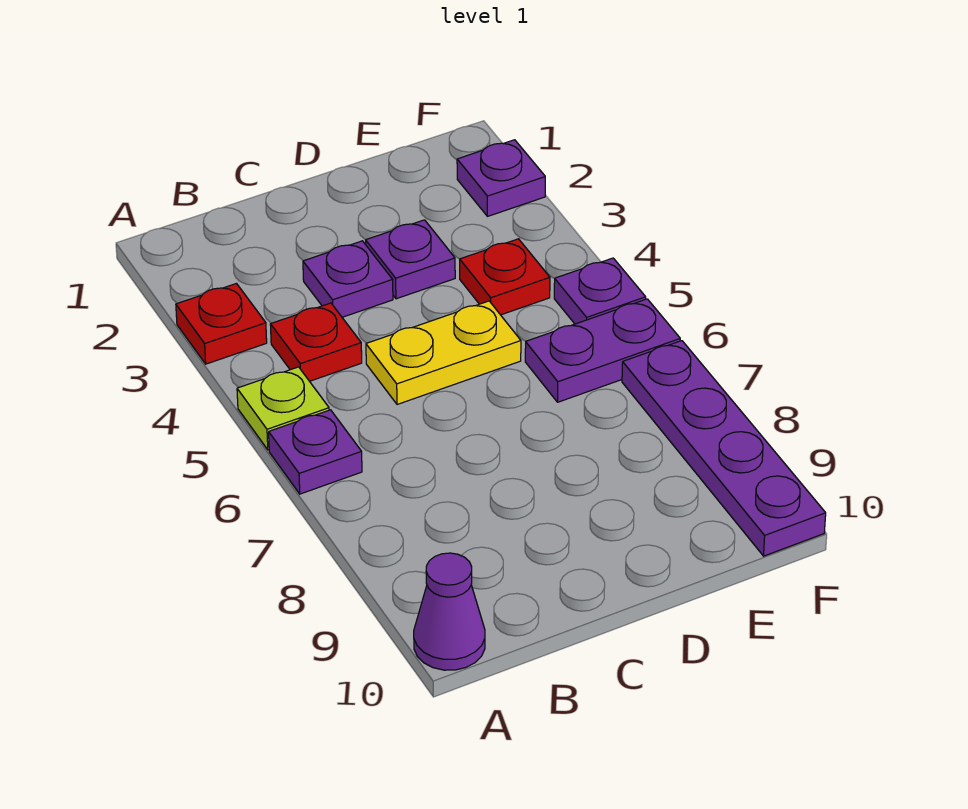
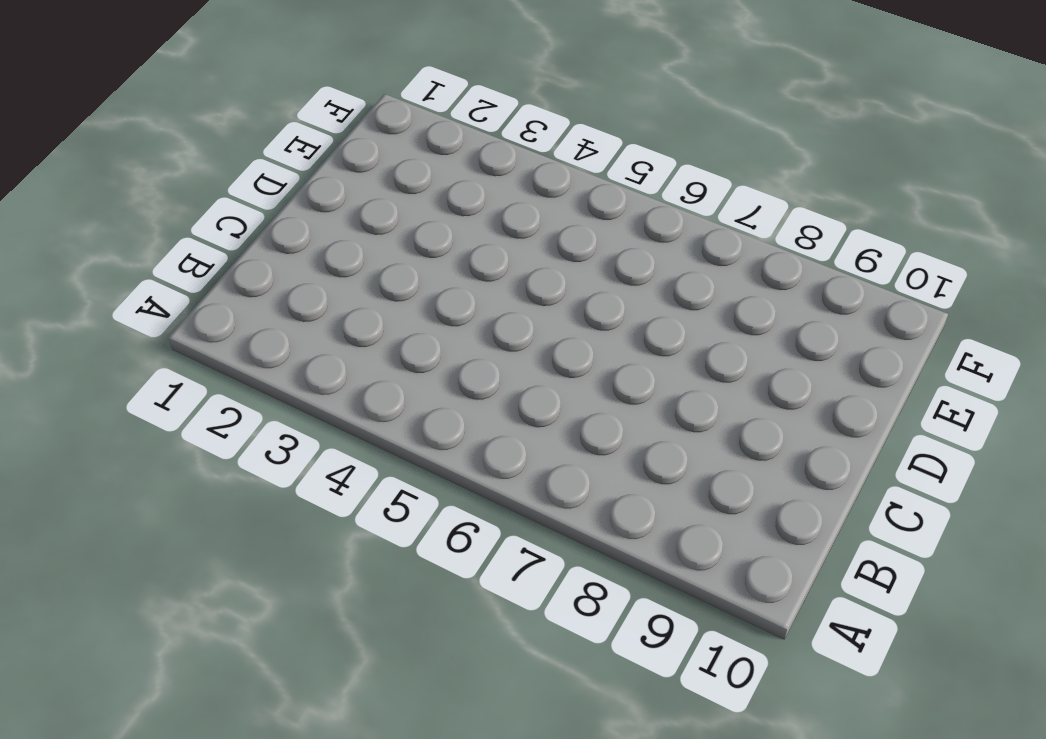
none -> red plate A3 level 1
none -> lime plate A5 level 1
none -> purple plate A6 level 1

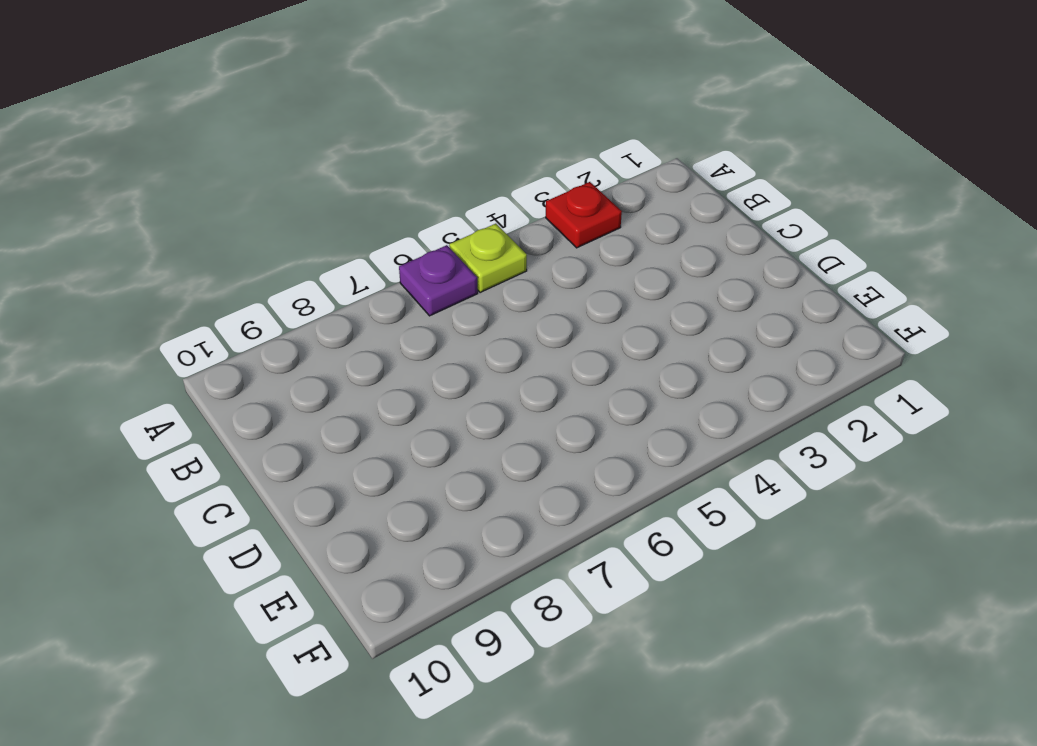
none -> purple cone A10 level 1
none -> red plate B4 level 1
none -> purple plate C3 level 1

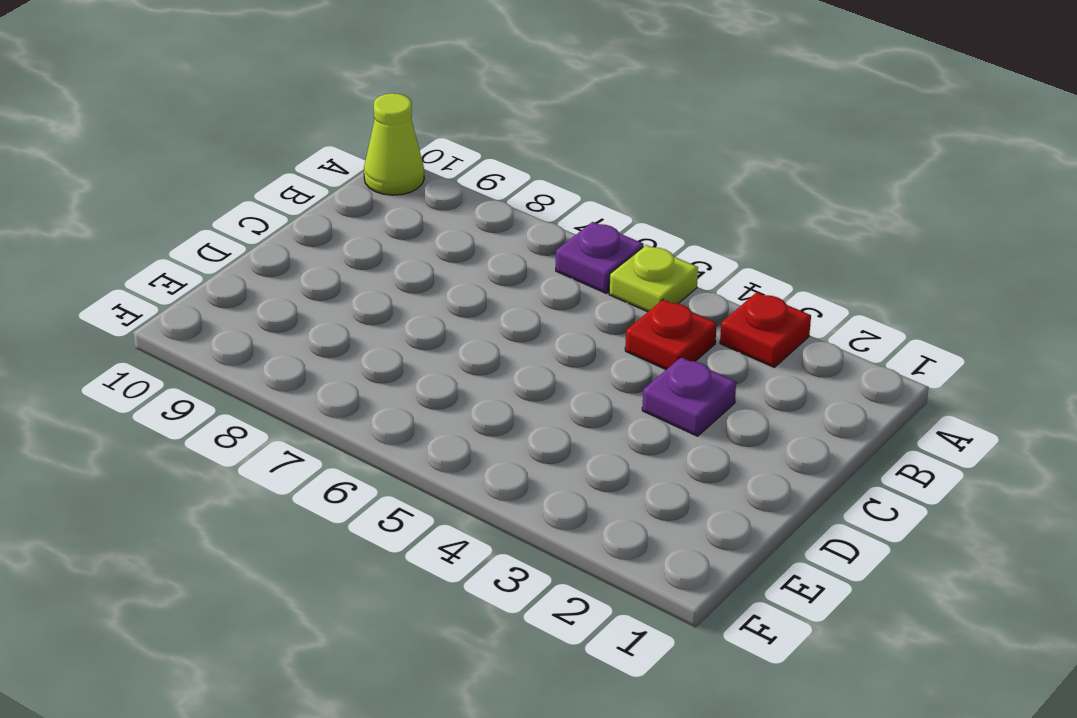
lime cone A10 level 1 -> purple cone A10 level 1
none -> yellow plate C5:D5 level 1
none -> purple plate D3 level 1
none -> red plate E4 level 1

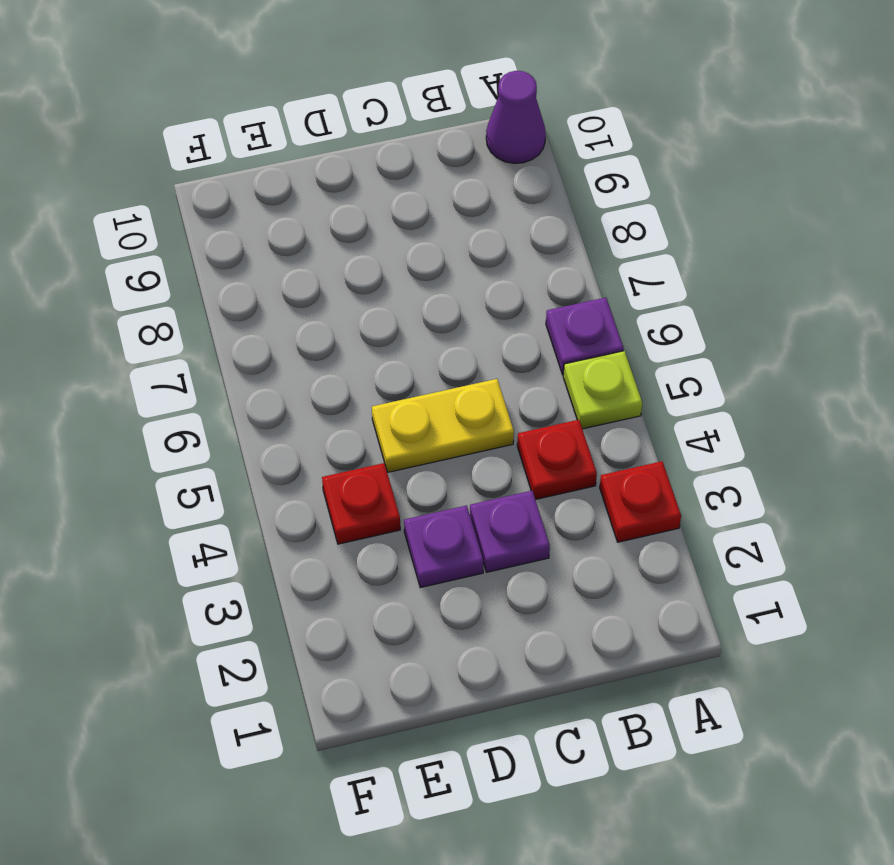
none -> purple plate E6:F6 level 1
none -> purple plate F2 level 1
none -> purple plate F5 level 1

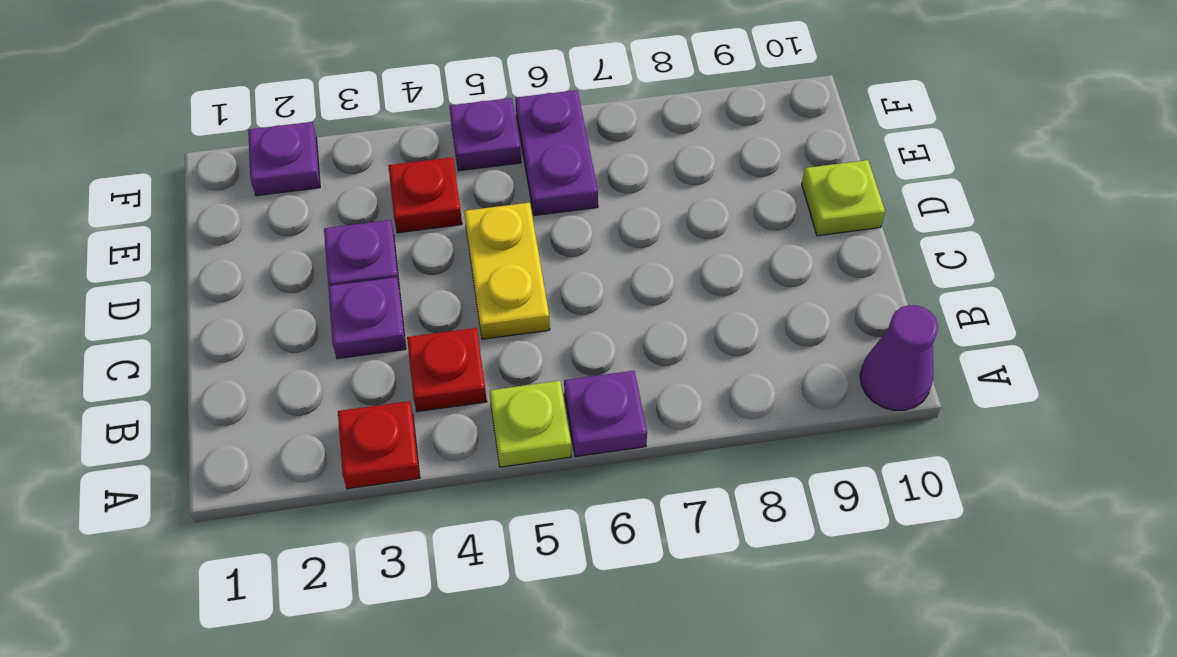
lime plate D10 level 1 -> none
none -> purple plate F7:F10 level 1

